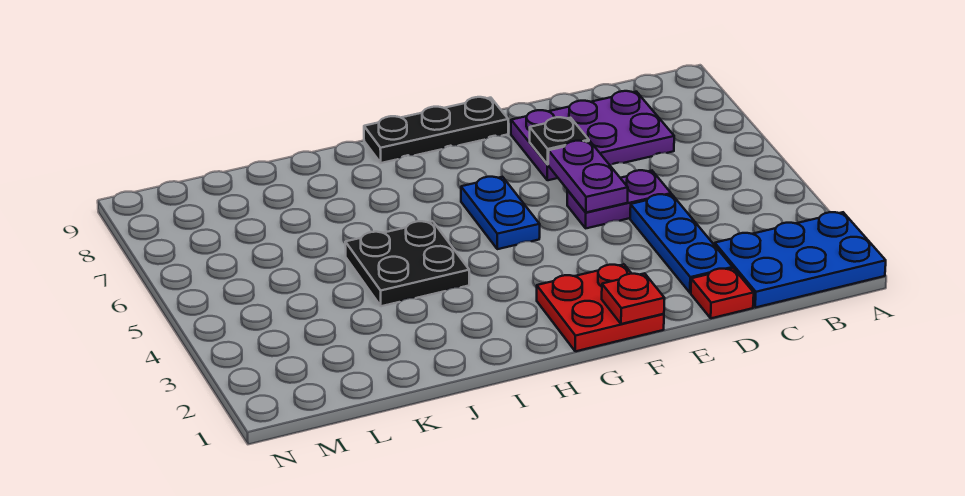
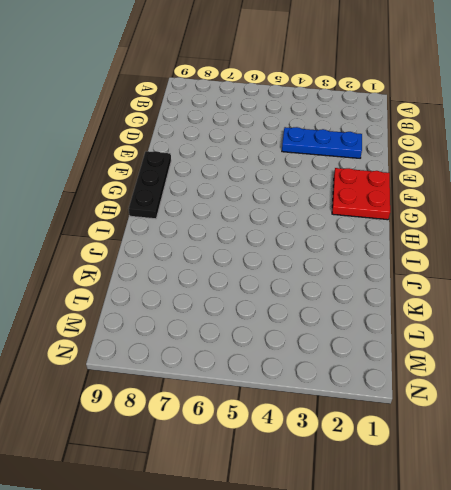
none -> blue plate A1:C2 level 1
none -> purple plate C7:E8 level 1
none -> red plate D1 level 1

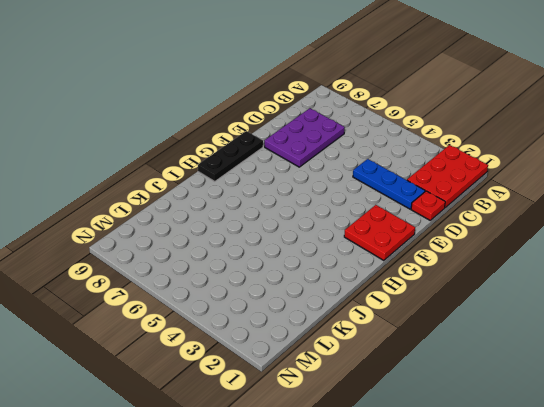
red plate A1:C2 level 1 -> blue plate A1:C2 level 1
none -> purple plate D5:E5 level 1
none -> blue plate G5:G6 level 1
none -> black plate I4:J5 level 1

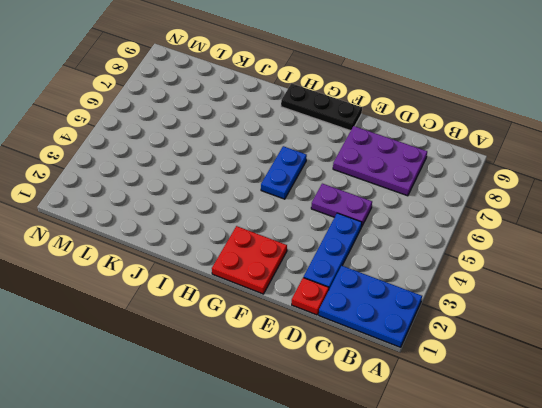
none -> black plate I4:J5 level 1
none -> purple plate E5:E6 level 2
none -> black plate E7 level 2

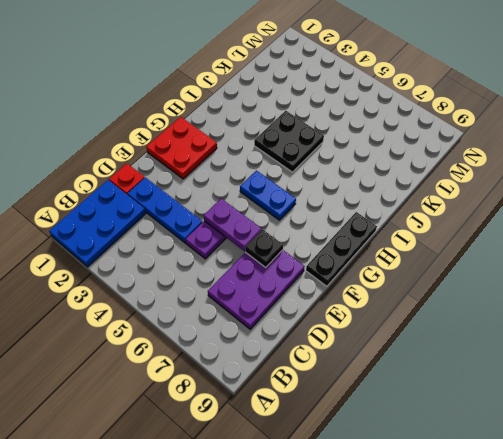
none -> red plate F1 level 2

